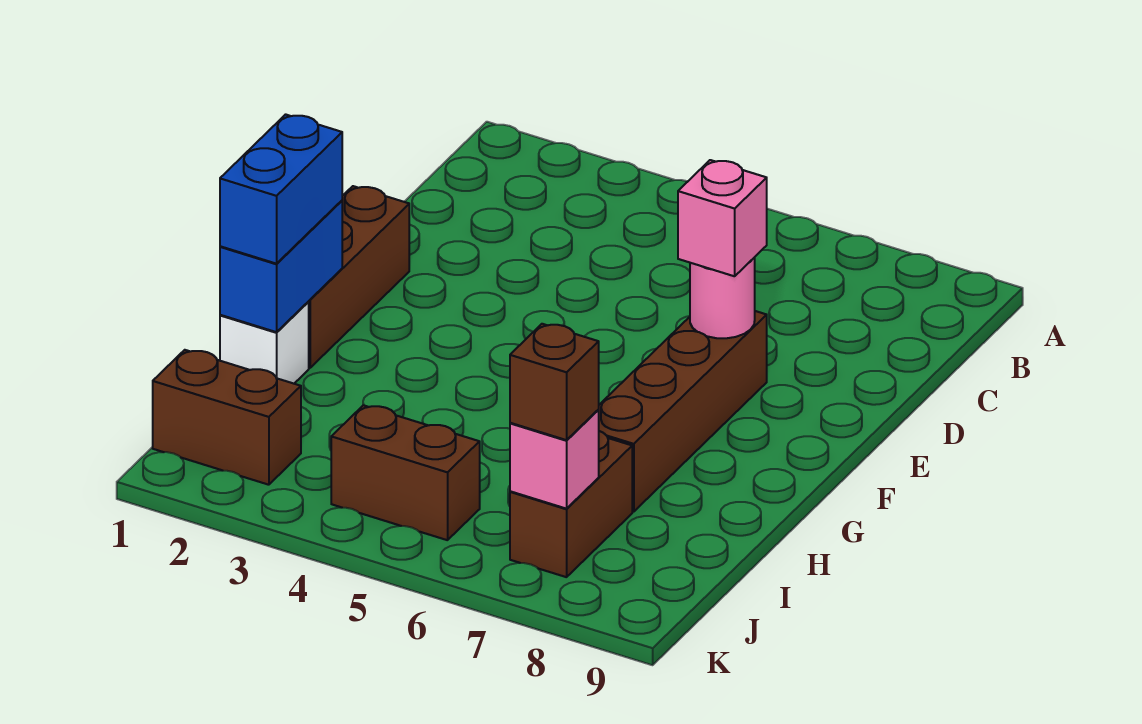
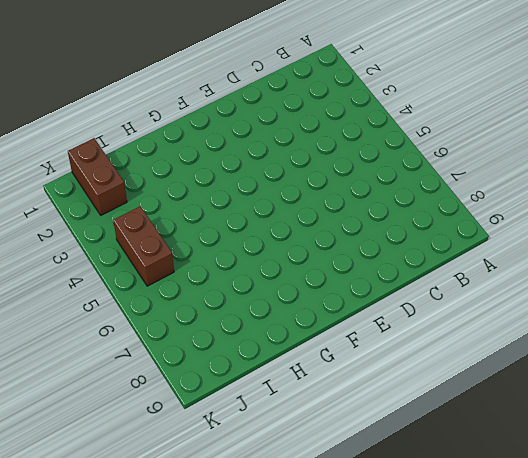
none -> brown brick E1:G1 level 1
none -> brown brick E7:H7 level 1
none -> white brick H1 level 1

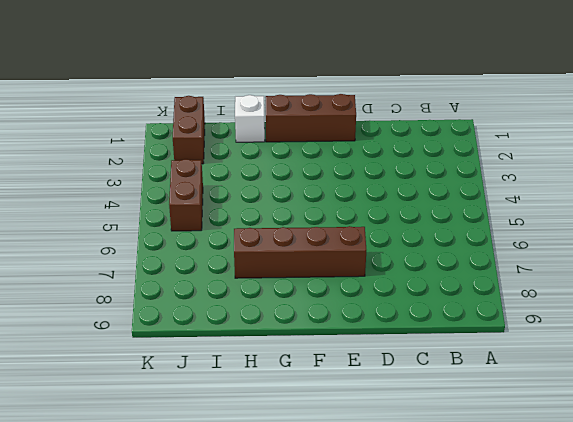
none -> brown brick I7:J7 level 1
none -> pink round brick E7 level 2
none -> blue brick G1:H1 level 2

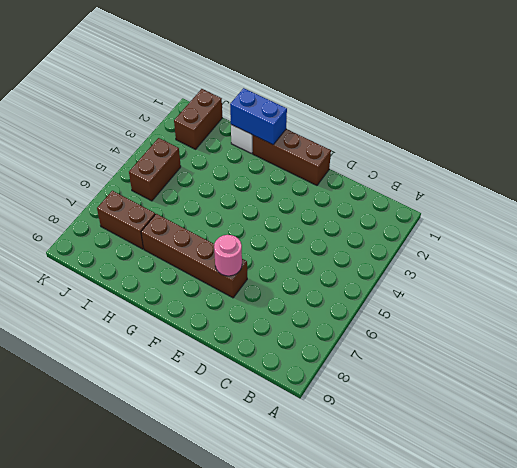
none -> pink brick J7 level 2
none -> pink brick E7 level 3
none -> blue brick G1:H1 level 3

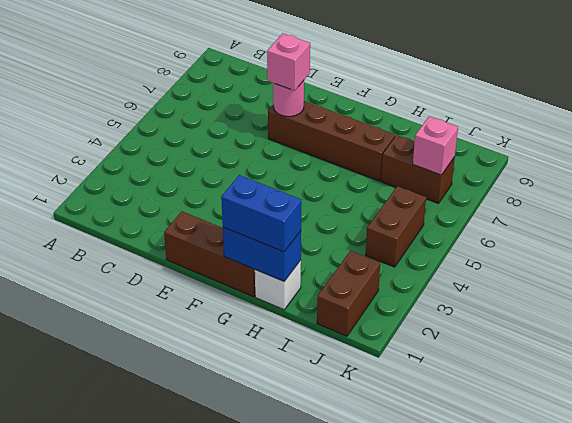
none -> brown brick J7 level 3

